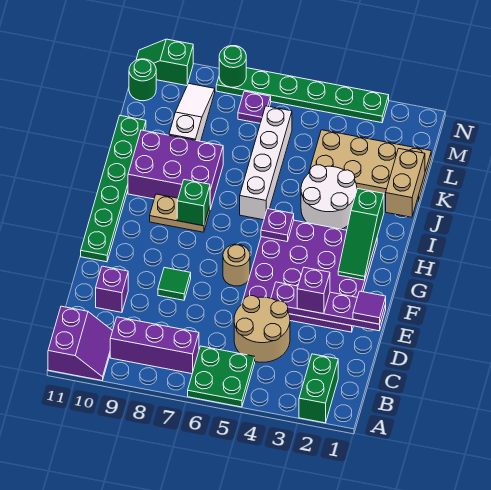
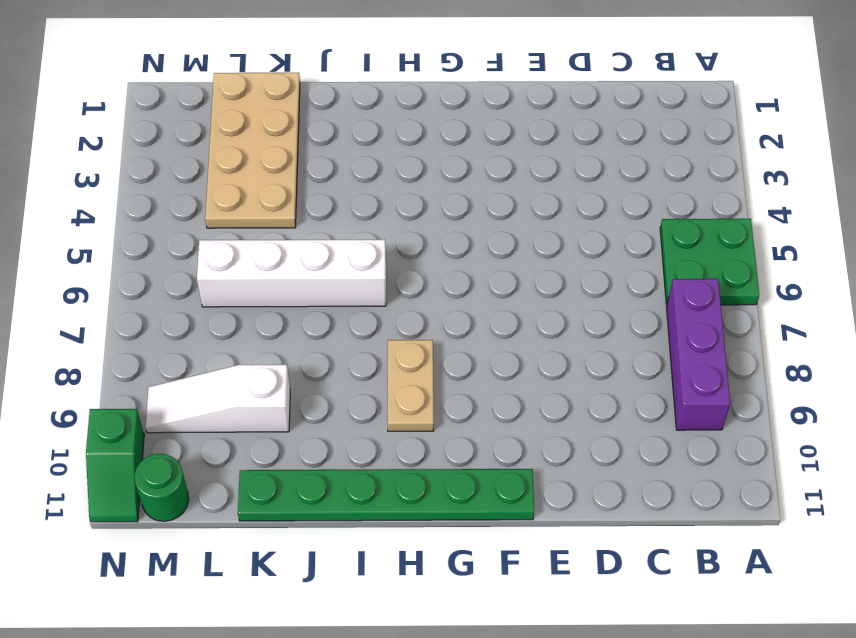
none -> green brick A2:B2 level 1
none -> purple slope A10:B11 level 1 top 11
none -> tan round brick C4:D5 level 1

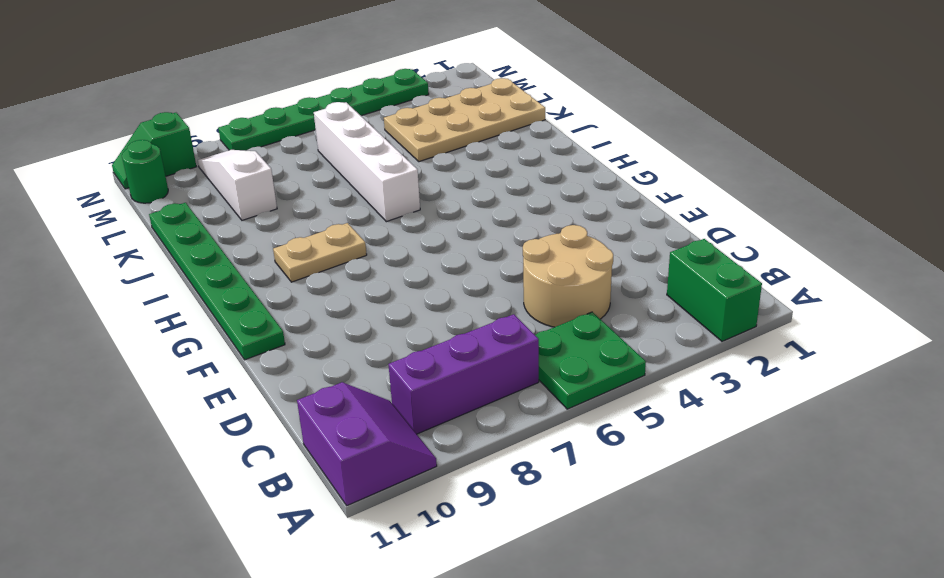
none -> purple brick D10 level 1
none -> purple plate E2:H5 level 1
none -> green tile E8 level 1

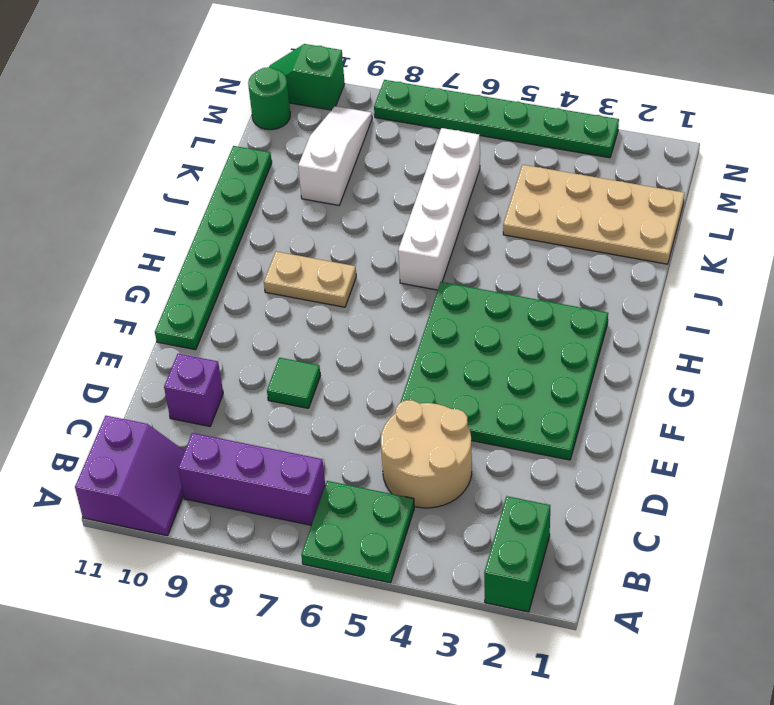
green plate E2:H5 level 1 -> purple plate E2:H5 level 1
none -> tan round brick F6 level 1
none -> white round brick I3:J4 level 1
none -> purple brick I8:J10 level 1

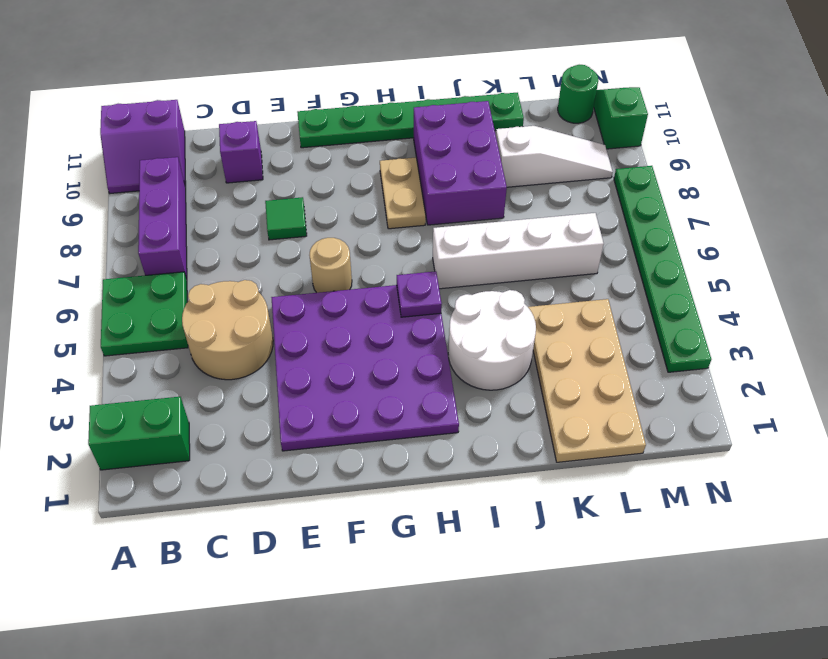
none -> purple plate M7 level 1
none -> purple plate E1:E4 level 2
none -> green slope G2:I2 level 2 top I

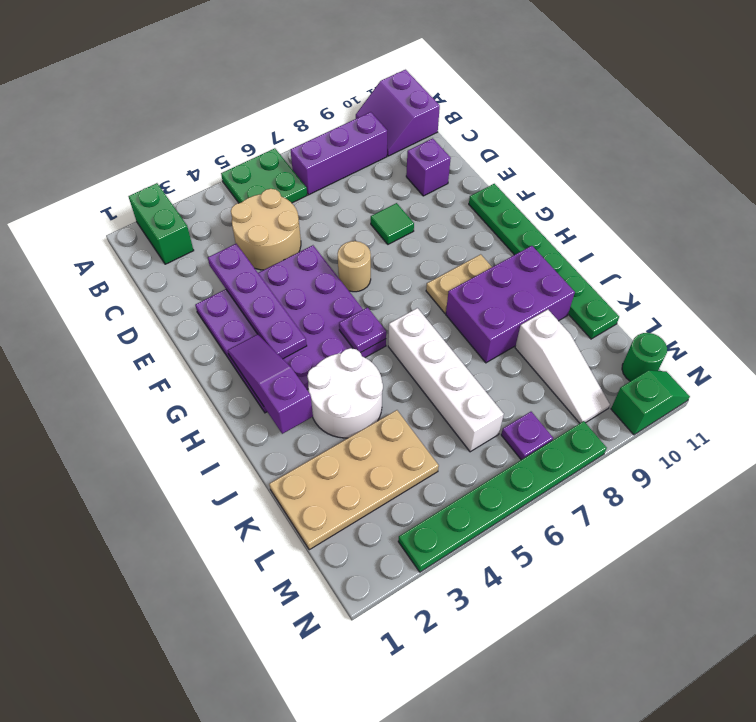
purple plate D3:G3 level 2 -> purple plate E1:E4 level 2
purple slope G2:I2 level 2 top I -> green slope G2:I2 level 2 top I
none -> green brick H8 level 2
none -> tan brick J1:K1 level 2
none -> green round brick N8 level 2

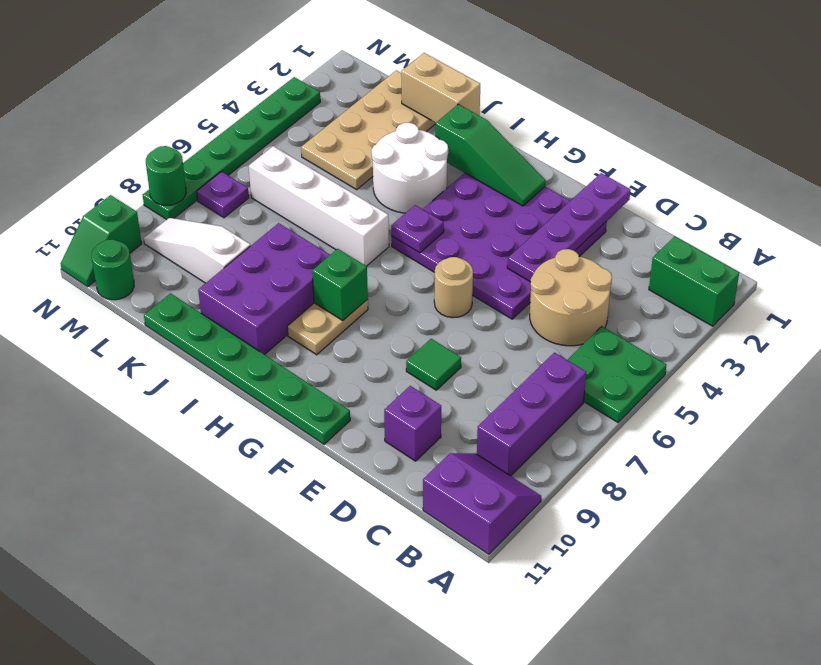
none -> purple tile E1 level 3
none -> purple brick E3 level 3

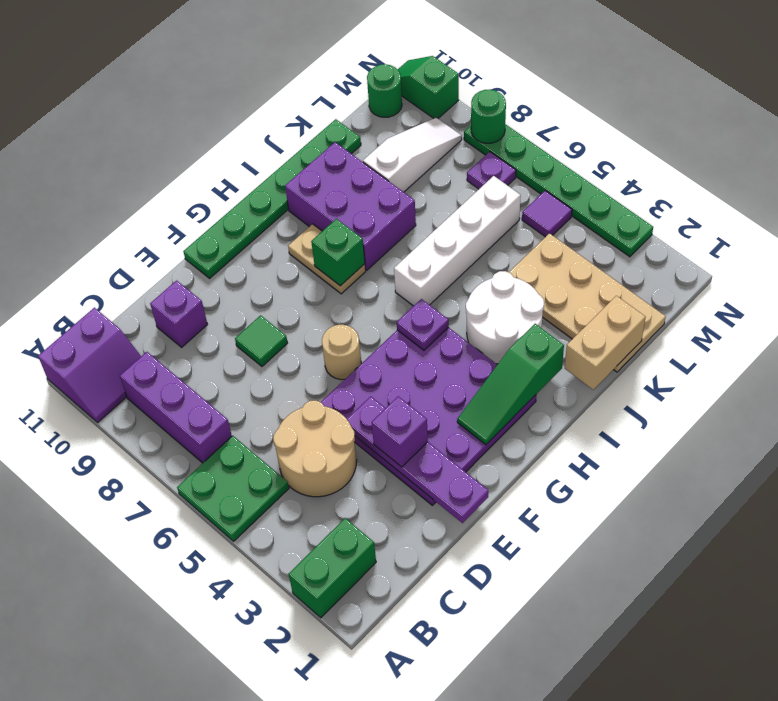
purple tile M5 level 1 -> purple tile E1 level 3

